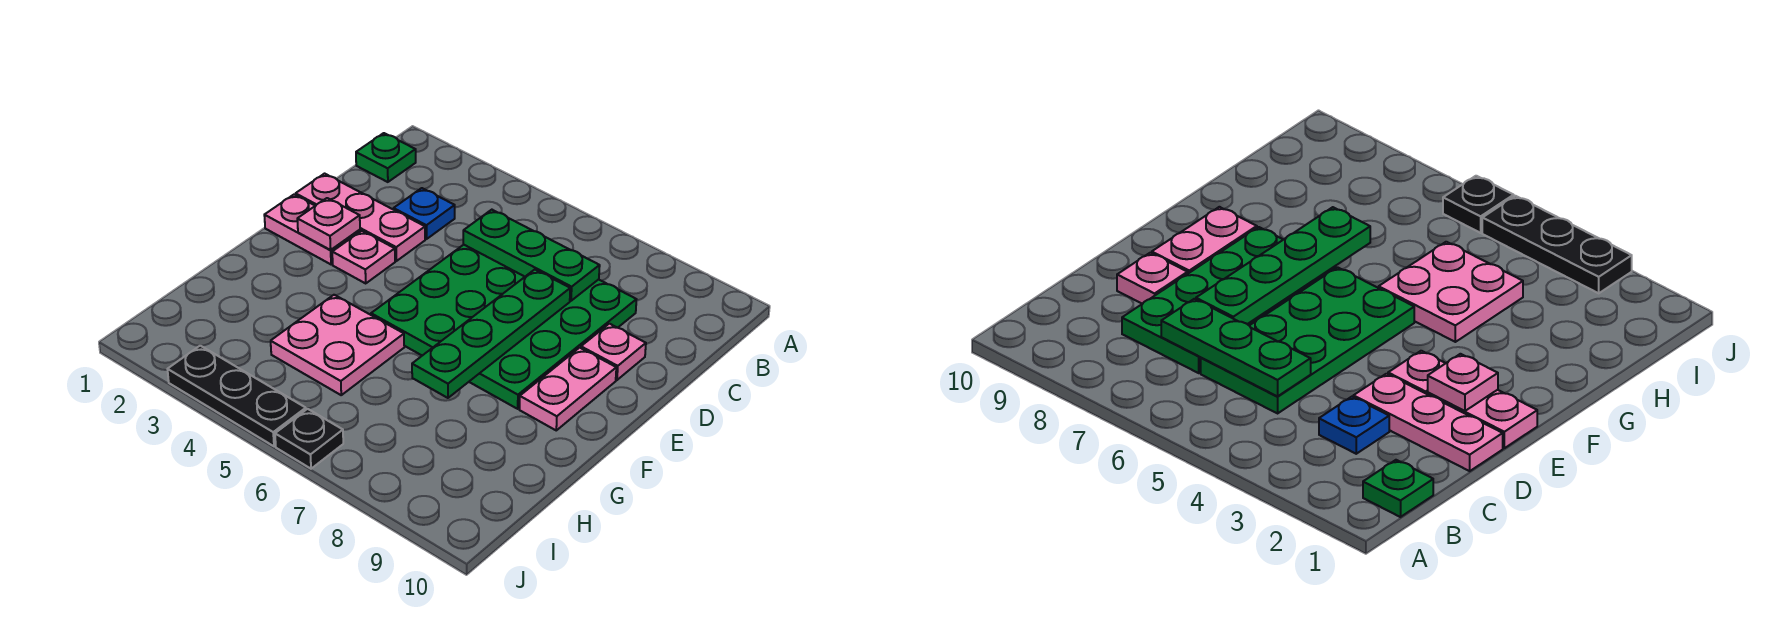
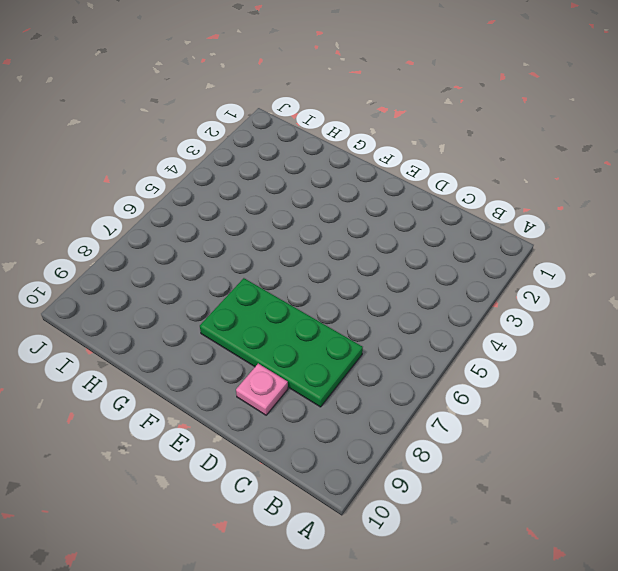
none -> green plate B1 level 1
none -> blue plate C3 level 1
none -> green plate C5:F6 level 1

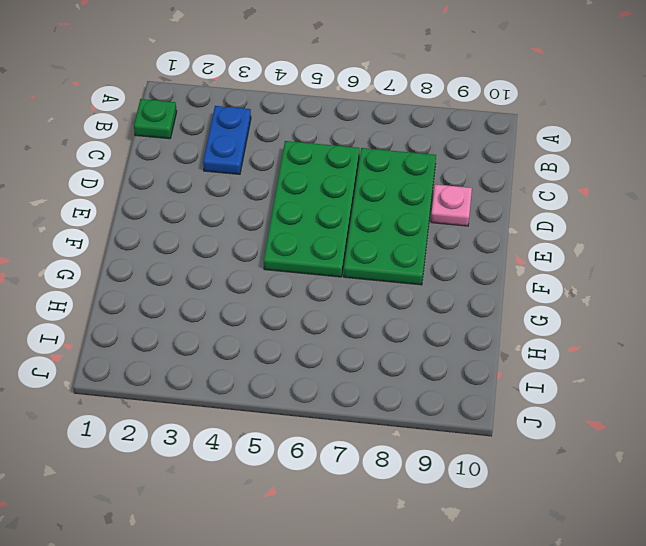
blue plate B3:C3 level 1 -> blue plate C3 level 1
none -> pink plate D1:D3 level 1
none -> pink plate E1:E2 level 1
none -> pink plate E3 level 1

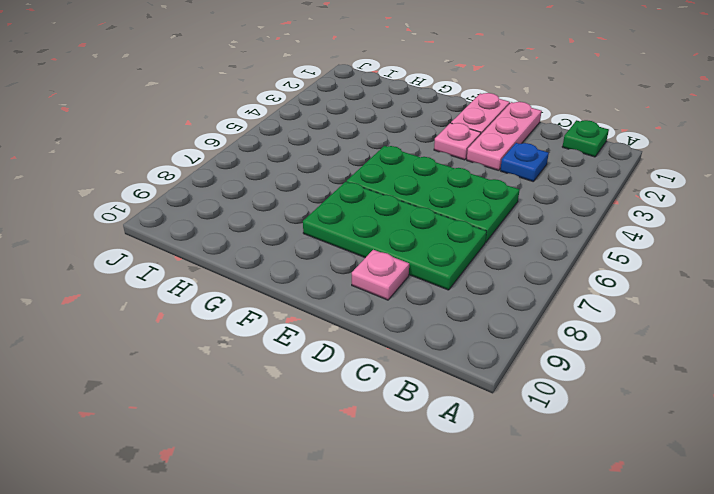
none -> pink plate E9:F9 level 1
none -> pink plate G4:H5 level 1
none -> black plate J3:J5 level 1

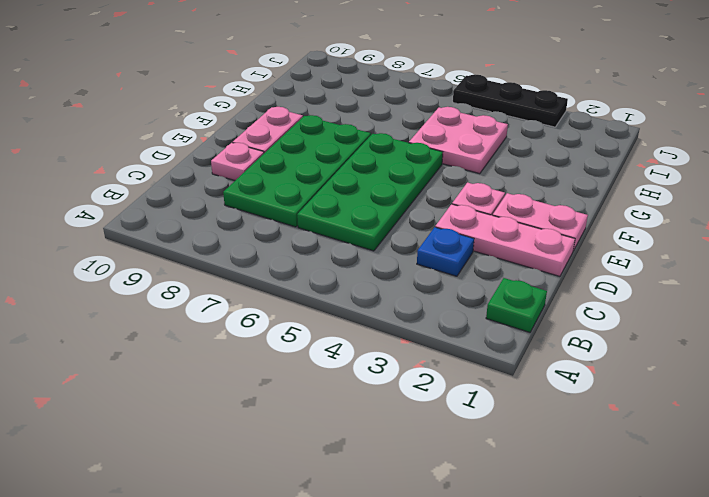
none -> black plate J6 level 1
none -> green plate C5:C7 level 2
none -> green plate D7:G7 level 2

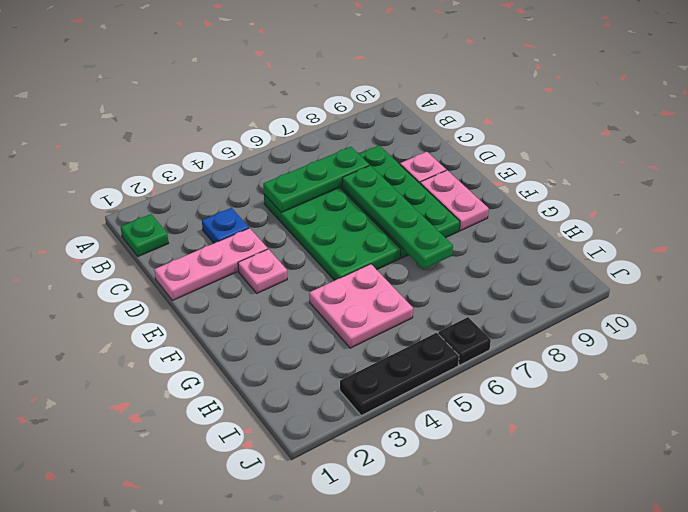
none -> pink plate E1:E2 level 1
none -> pink plate E2 level 2

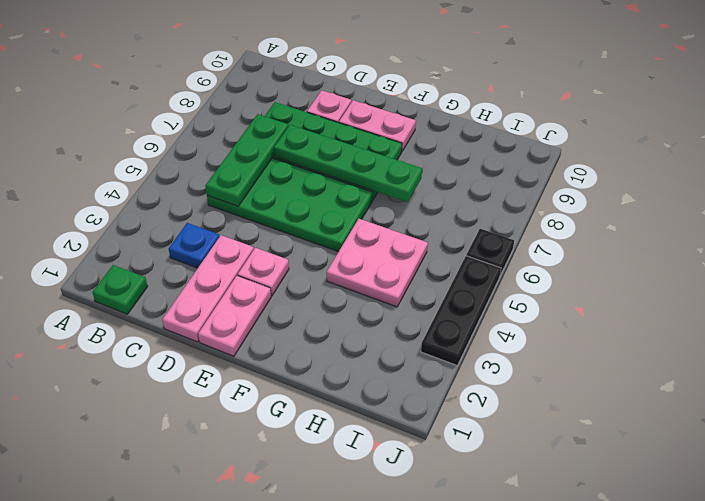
none -> pink plate E2 level 2

